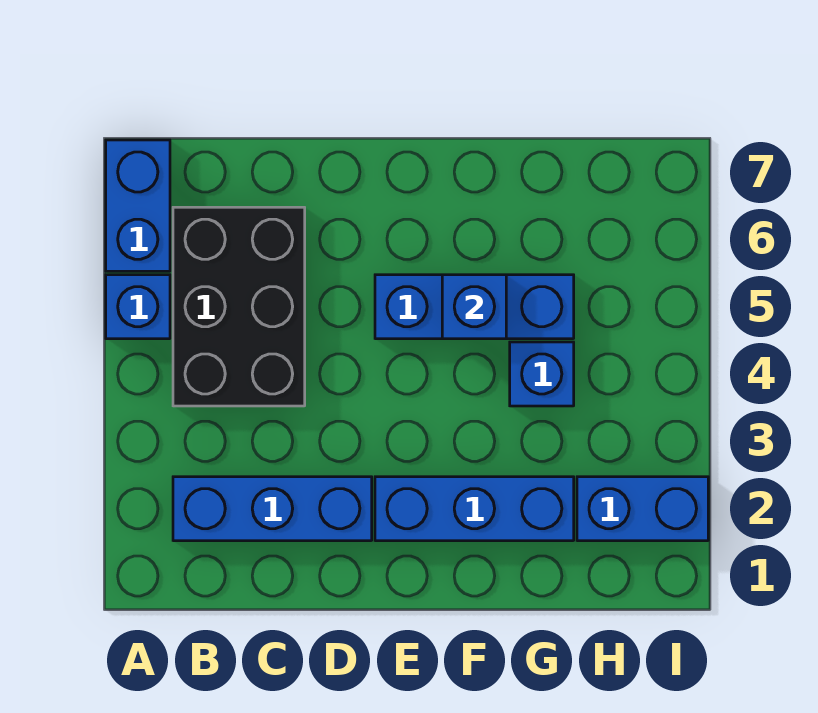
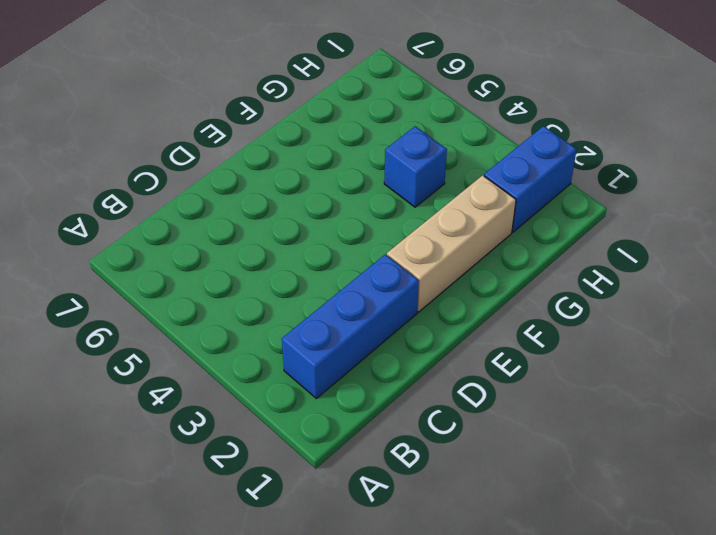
tan brick E2:G2 level 1 -> blue brick E2:G2 level 1
none -> blue brick A5 level 1
none -> blue brick A6:A7 level 1

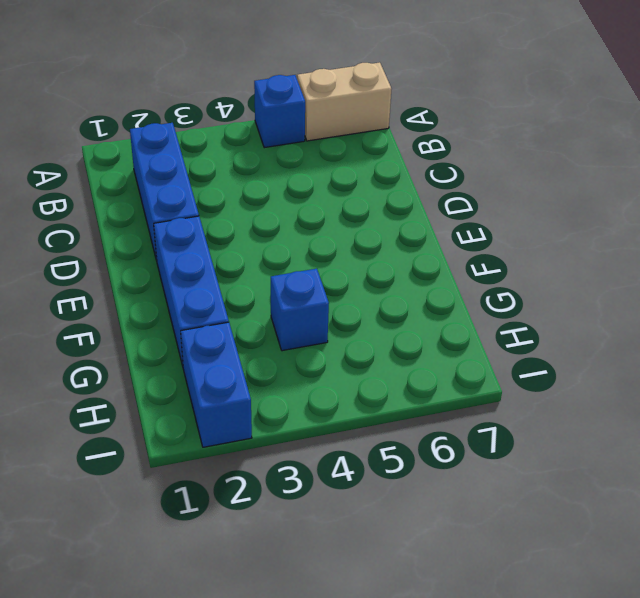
tan brick A6:A7 level 1 -> blue brick A6:A7 level 1
none -> black brick B4:C6 level 1
none -> blue brick E5:G5 level 1

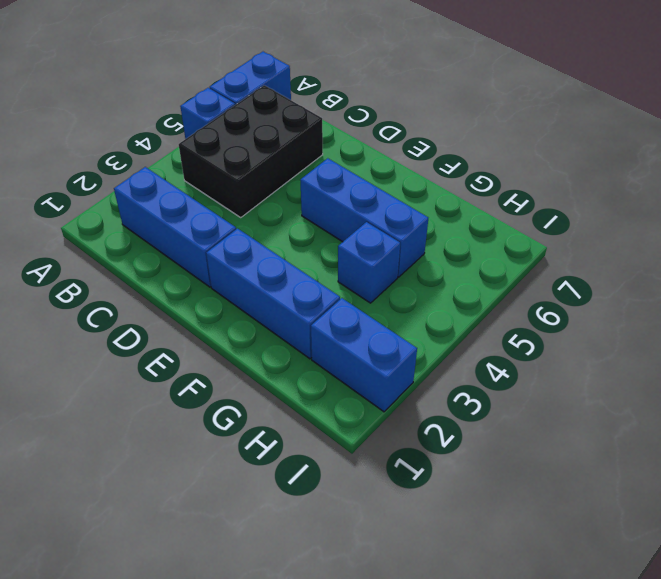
none -> blue brick F5 level 2

